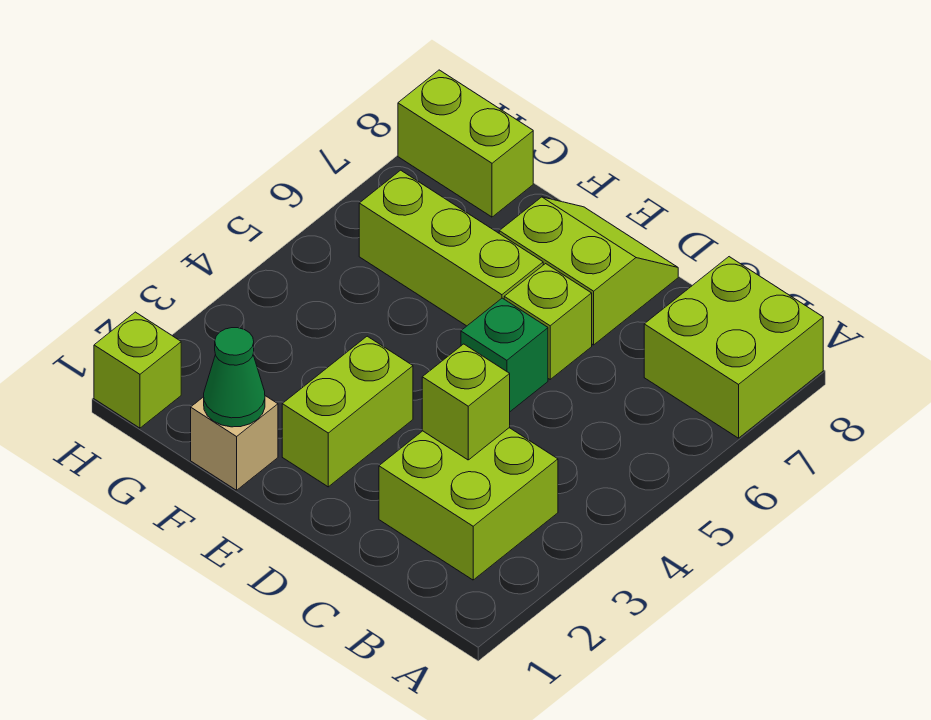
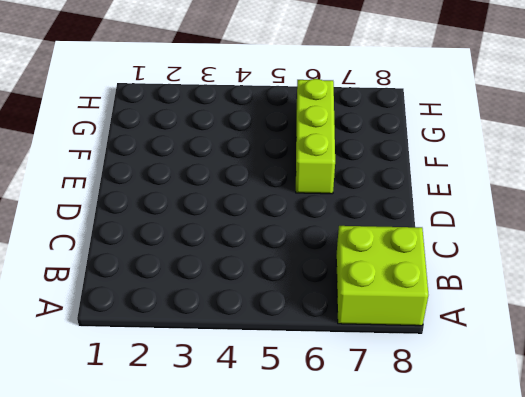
none -> lime brick B2:C3 level 1
none -> green brick D5 level 1
none -> lime brick D6 level 1

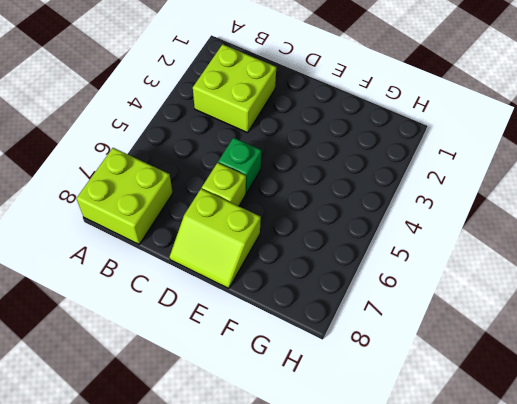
none -> lime brick E2:E3 level 1
none -> lime brick E6:G6 level 1
none -> tan brick F1 level 1

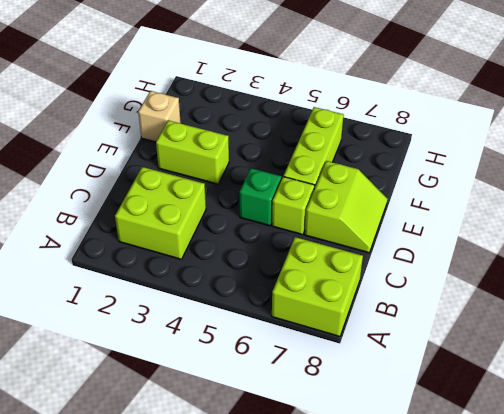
none -> lime brick G8:H8 level 1
none -> lime brick H1 level 1
none -> lime brick C3 level 2

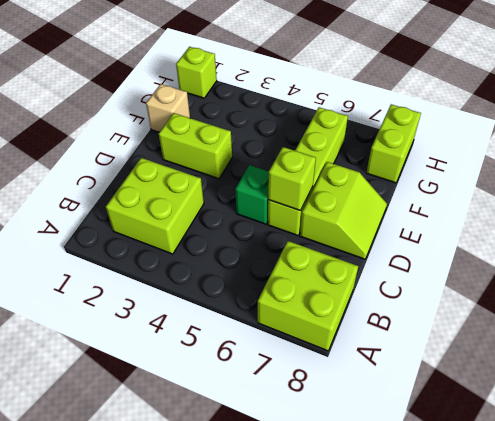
lime brick D6 level 2 -> lime brick C3 level 2
none -> green cone F1 level 2

